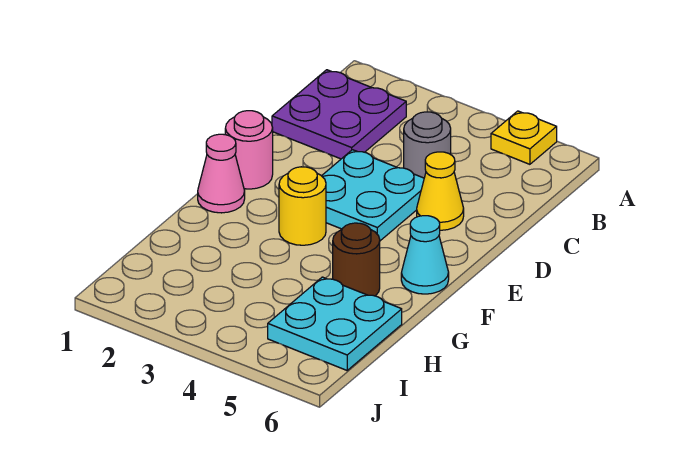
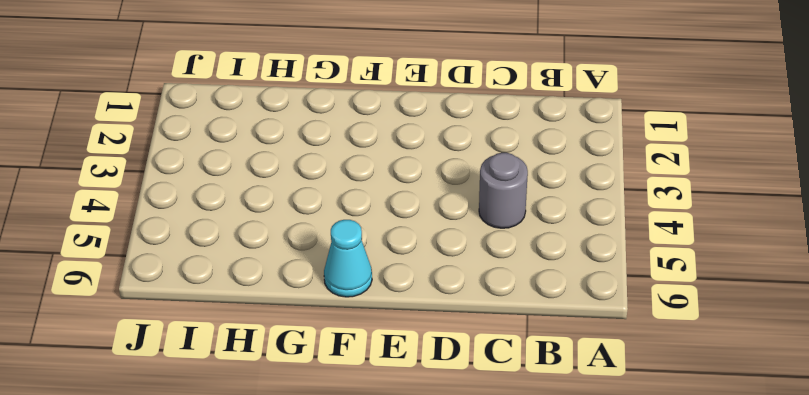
none -> yellow plate A5 level 1
none -> purple plate B1:C2 level 1

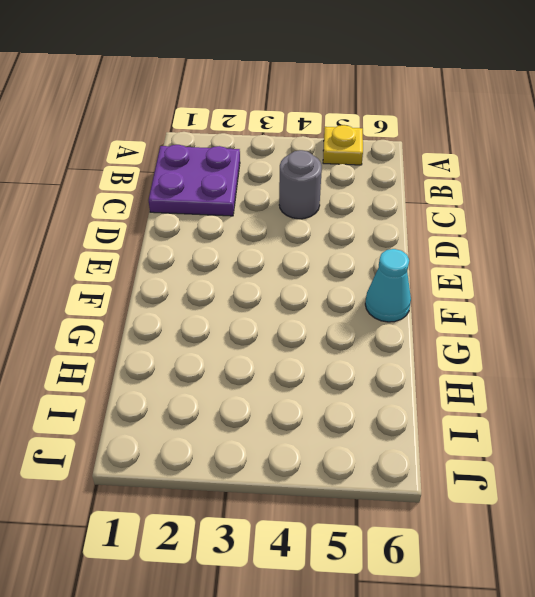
none -> cyan plate D3:E4 level 1
none -> yellow cone D5 level 1

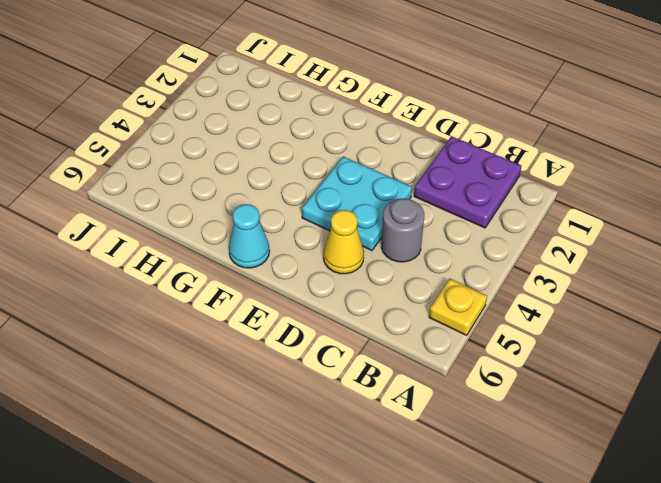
none -> pink round brick E1 level 1
none -> pink cone F1 level 1

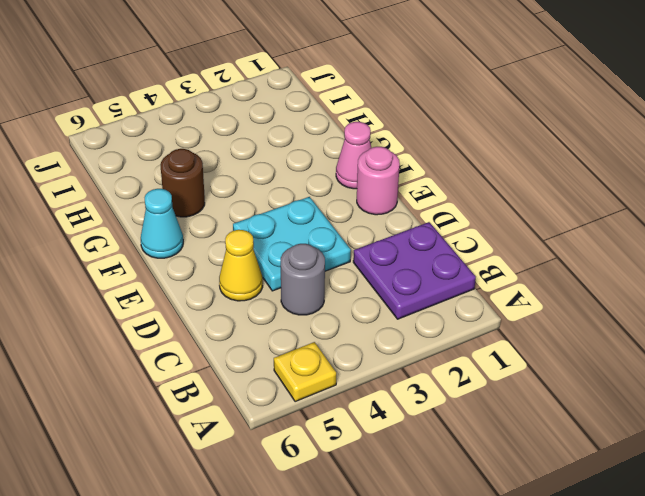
none -> yellow round brick F3 level 1
none -> cyan plate H5:I6 level 1

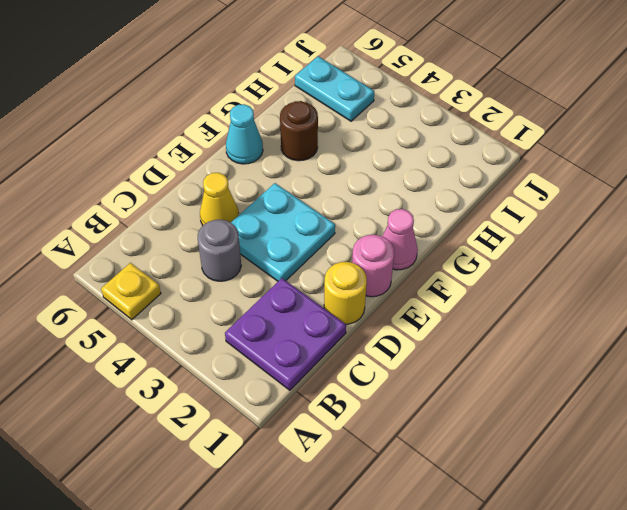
yellow round brick D1 level 1 -> yellow round brick F3 level 1
cyan plate I5:I6 level 1 -> cyan plate H5:I6 level 1

